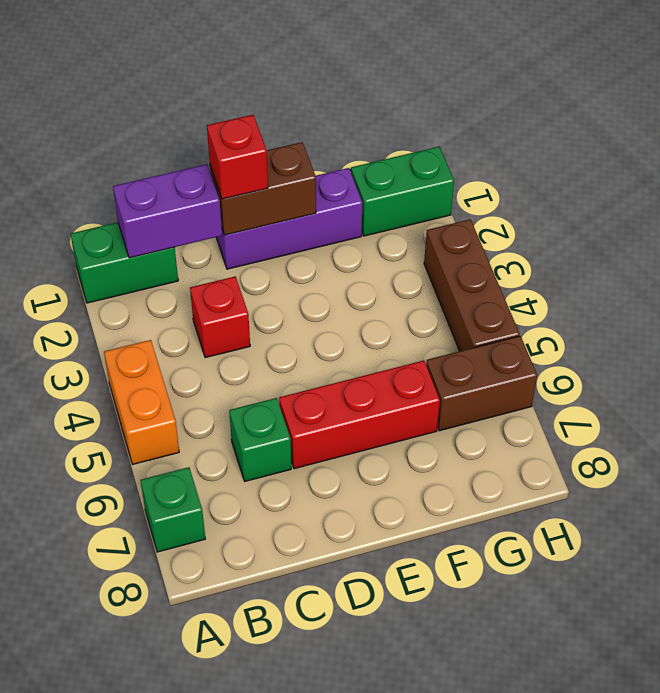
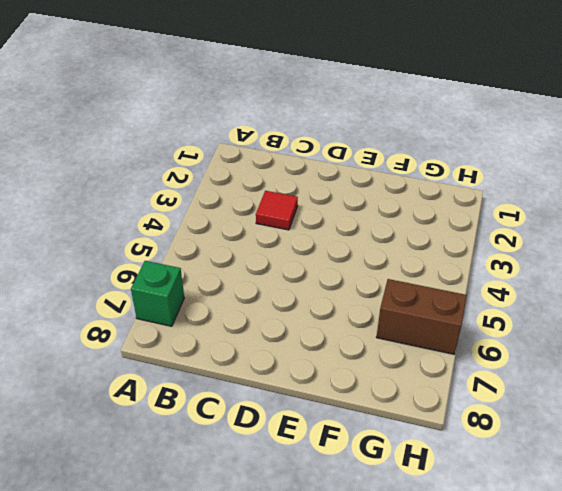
red tile C3 level 1 -> red brick C3 level 1
none -> green brick A1:B1 level 1
none -> orange brick A4:A5 level 1
none -> green brick C6 level 1

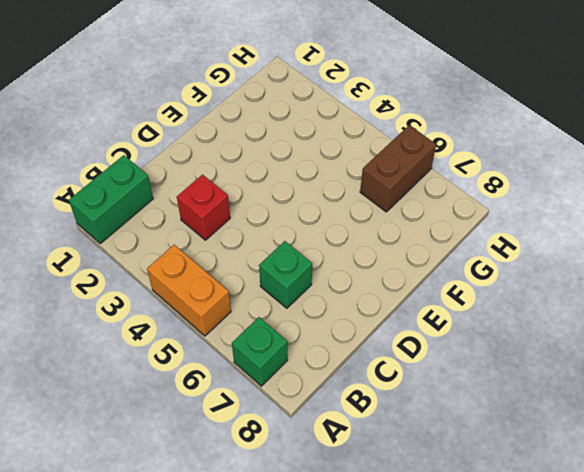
none -> purple brick D1:F1 level 1
none -> red brick D6:F6 level 1
none -> green brick G1:H1 level 1

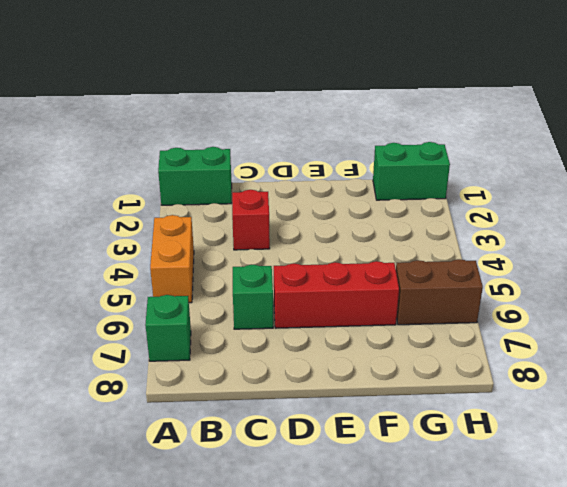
none -> purple brick D1:F1 level 1
none -> brown brick H3:H5 level 1
none -> purple brick B1:C1 level 2

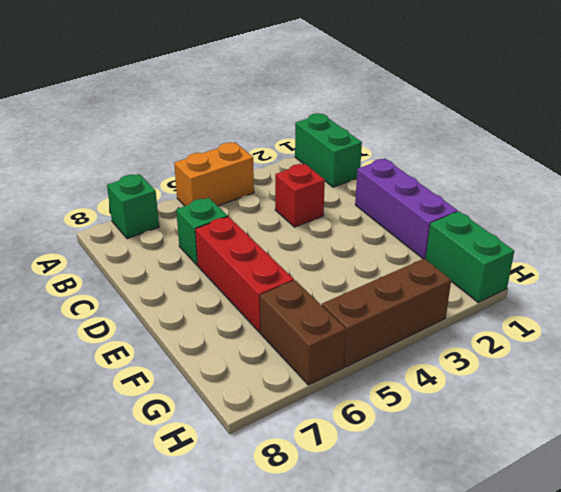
none -> purple brick B1:C1 level 2
none -> brown brick D1:E1 level 2
none -> red brick D1 level 3

